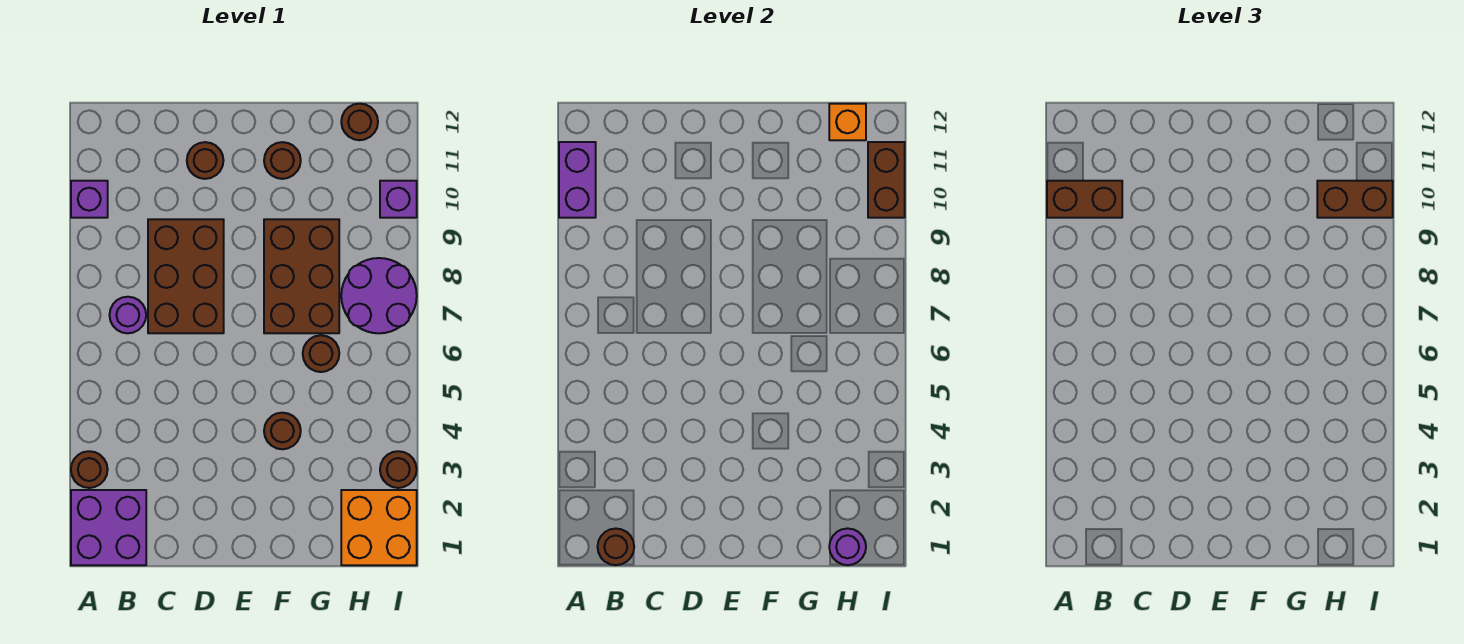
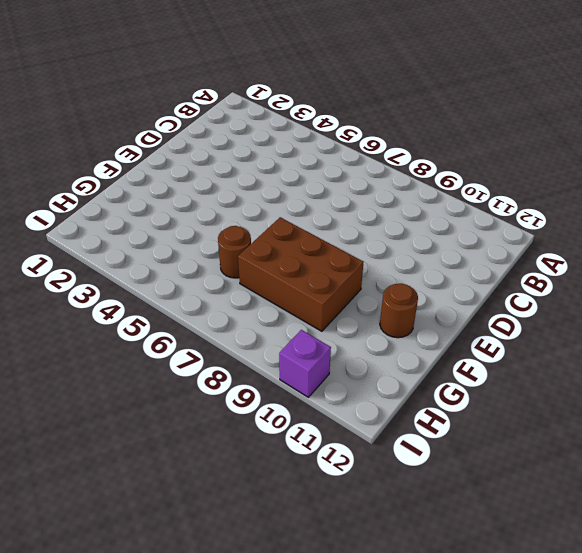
none -> purple brick A1:B2 level 1
none -> brown round brick A3 level 1
none -> purple brick A10 level 1

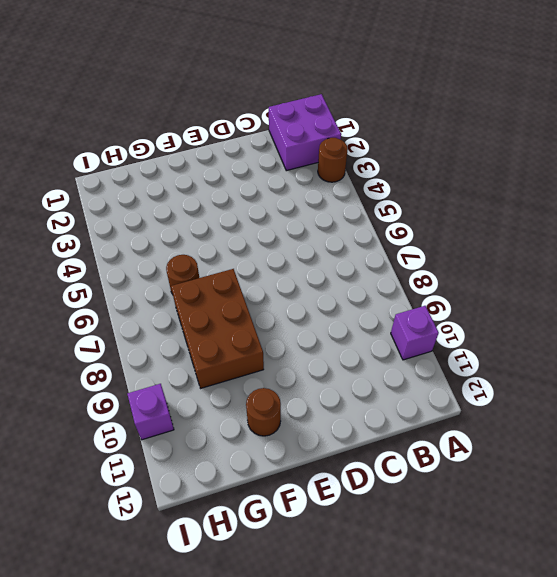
none -> purple round brick B7 level 1
none -> brown brick C7:D9 level 1
none -> brown round brick D11 level 1

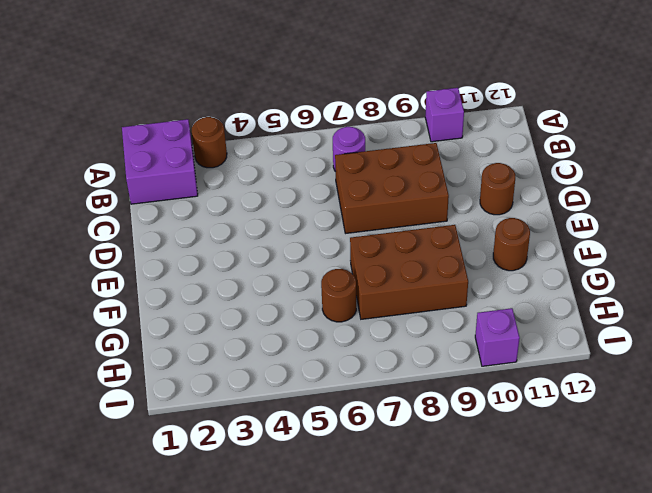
none -> brown round brick F4 level 1
none -> orange brick H1:I2 level 1
none -> purple round brick H7:I8 level 1

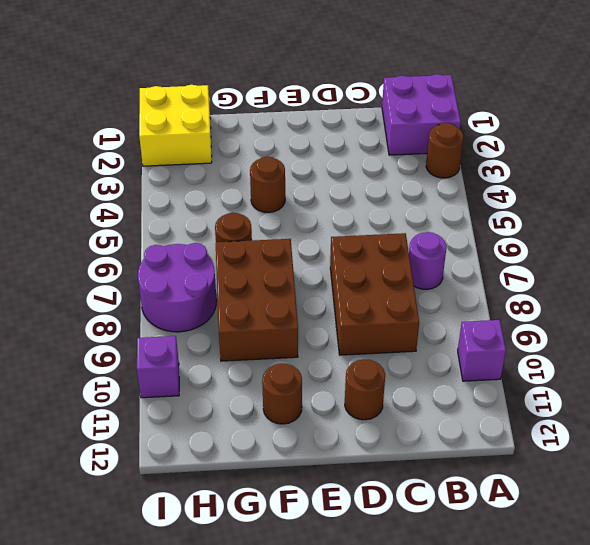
yellow brick H1:I2 level 1 -> orange brick H1:I2 level 1
none -> brown round brick H12 level 1
none -> brown round brick I3 level 1
none -> purple brick A10:A11 level 2

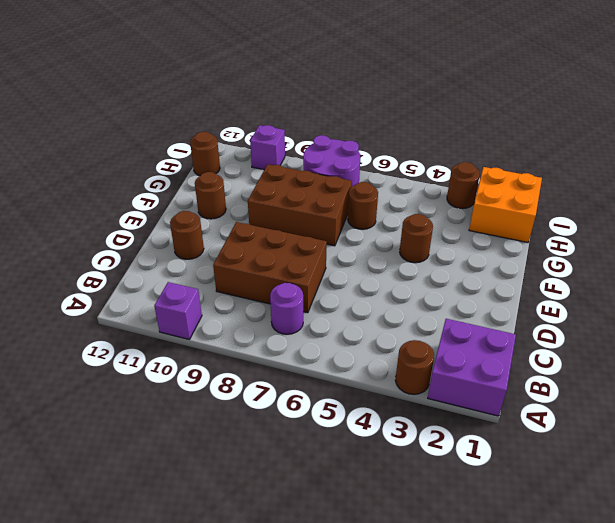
none -> purple brick A10:A11 level 2
none -> brown round brick B1 level 2
none -> purple round brick H1 level 2

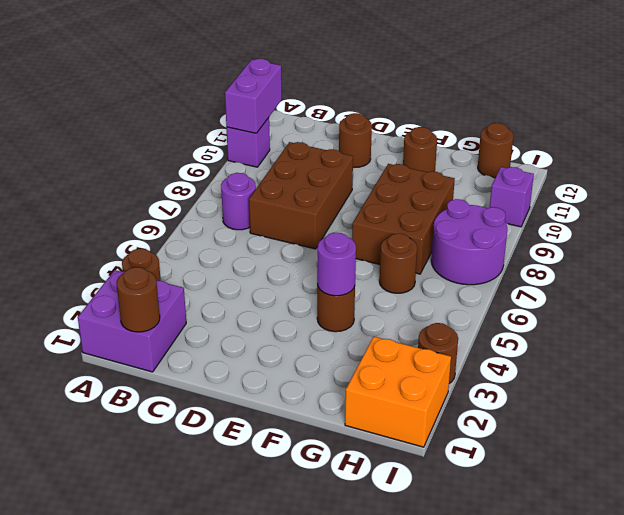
purple round brick F4 level 2 -> purple round brick H1 level 2
none -> orange brick H12 level 2
none -> brown brick I10:I11 level 2
none -> brown brick A10:B10 level 3

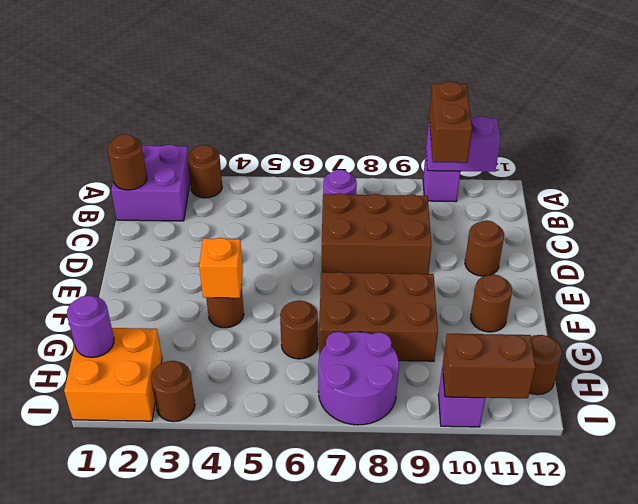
orange brick F4 level 2 -> orange brick H12 level 2
none -> brown brick H10:I10 level 3

